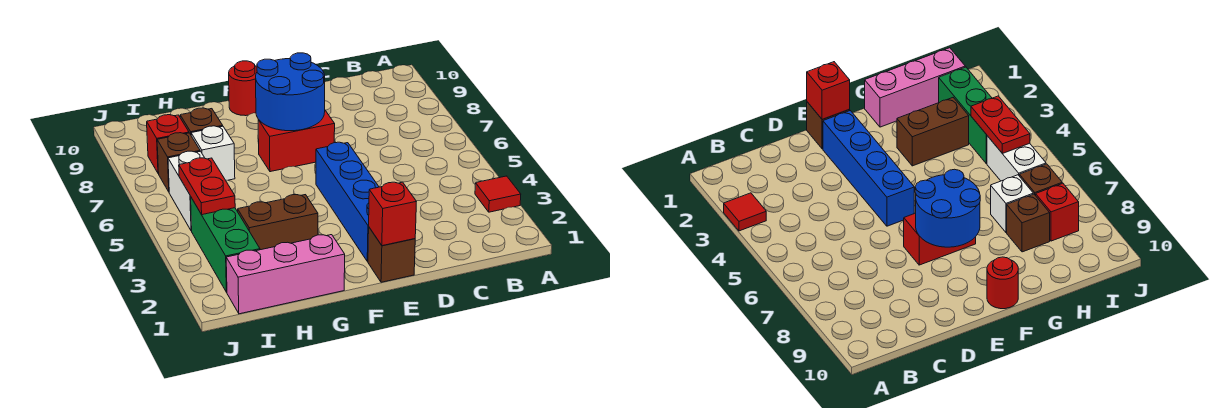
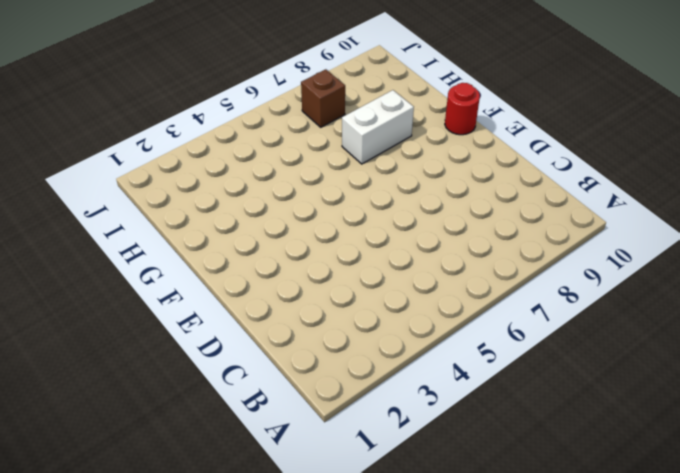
white brick G7:G8 level 1 -> white brick I5:I6 level 1
none -> red tile A3 level 1
none -> brown brick E1 level 1
none -> blue brick E2:E5 level 1

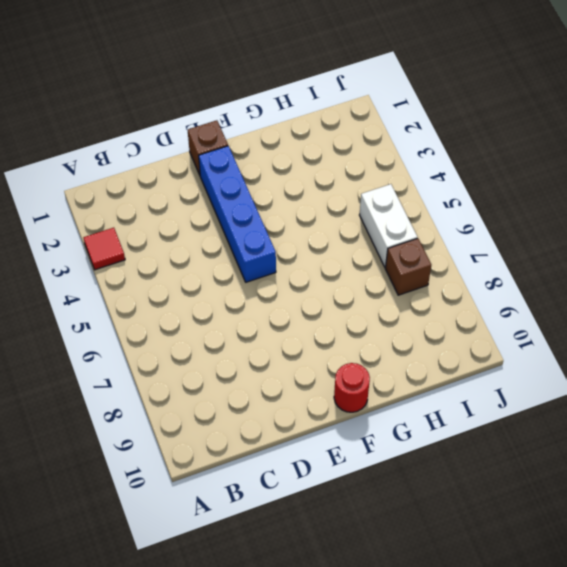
none -> red brick E7:F7 level 1
none -> pink brick G1:I1 level 1
none -> brown brick G3:H3 level 1

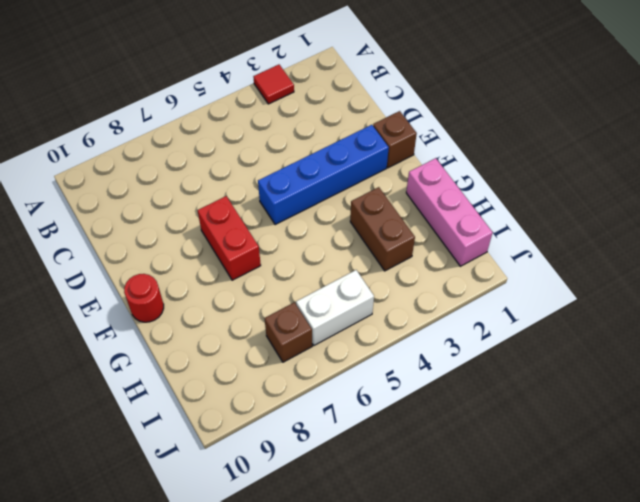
none -> white brick H7 level 1
none -> brown brick H8 level 1
none -> green brick I2:I4 level 1

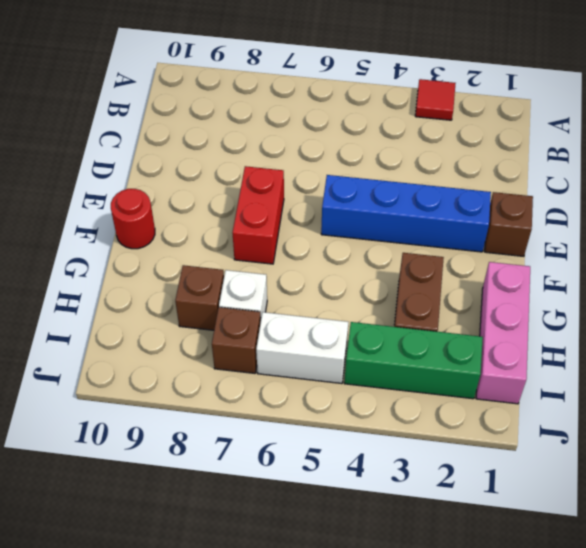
none -> red brick I8 level 1
none -> red brick E1 level 2
none -> blue round brick E7:F8 level 2

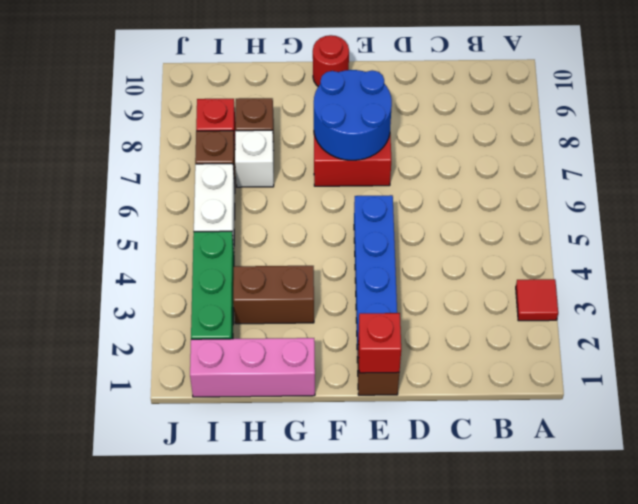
none -> red plate I4:I5 level 2

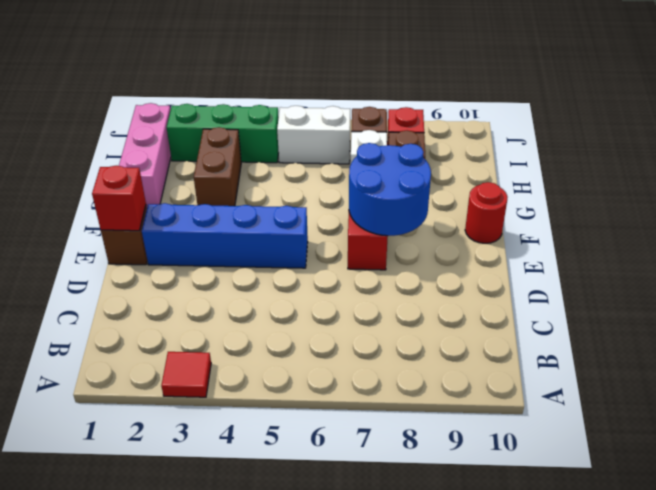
none -> red plate I4:I5 level 2

